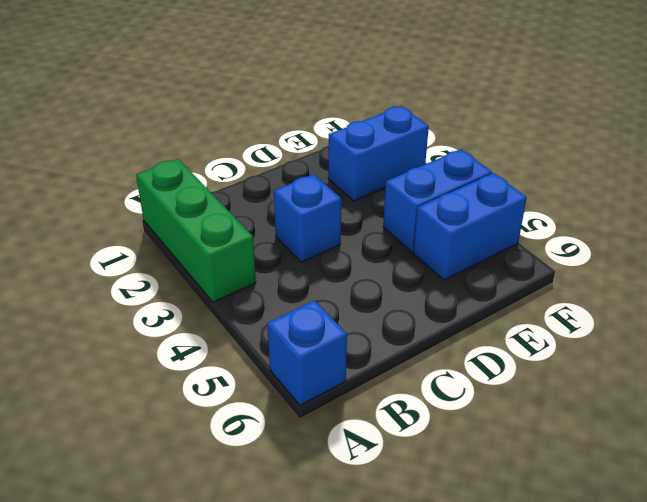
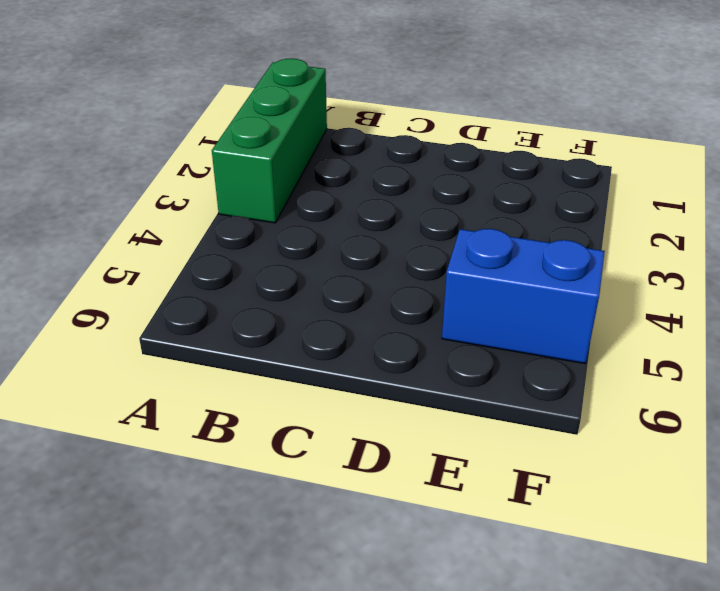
none -> blue brick A6 level 1
none -> blue brick C3 level 1

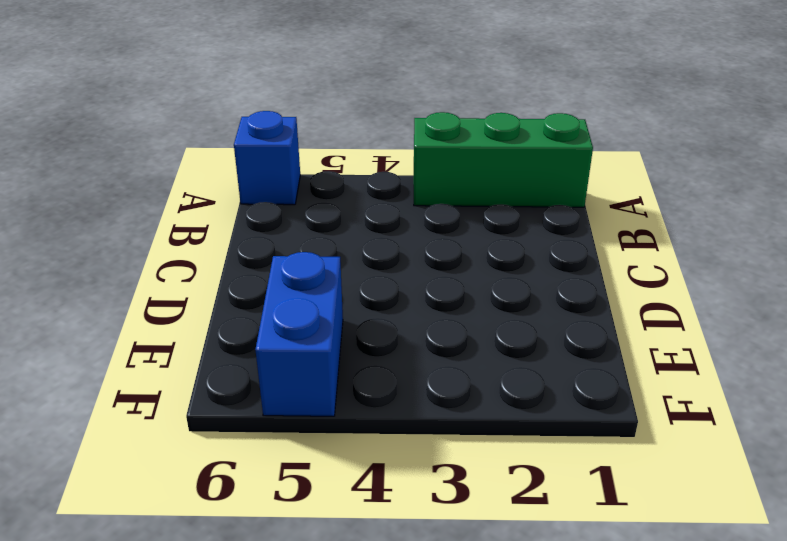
none -> blue brick C3 level 1
none -> blue brick E2:F2 level 1

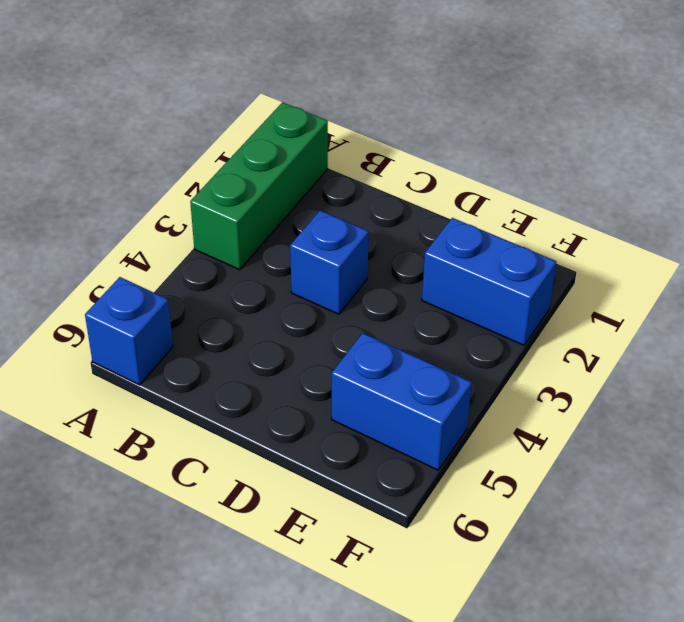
none -> blue brick E4:F4 level 1

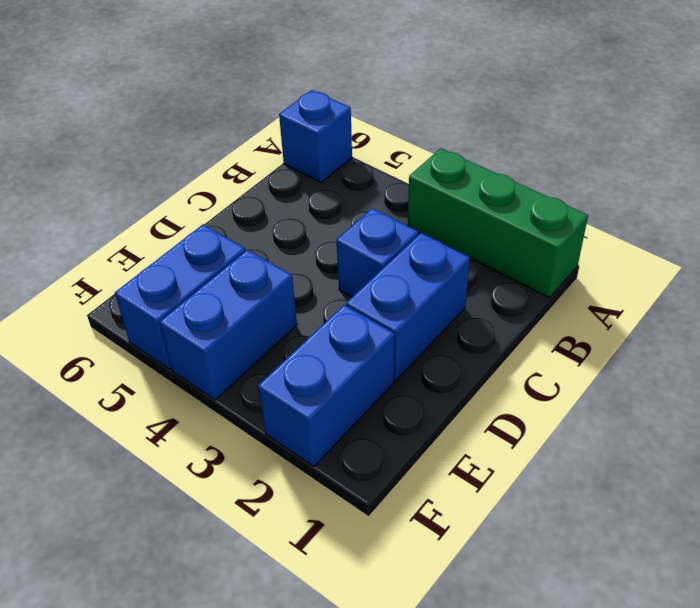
blue brick C2:D2 level 1 -> none

